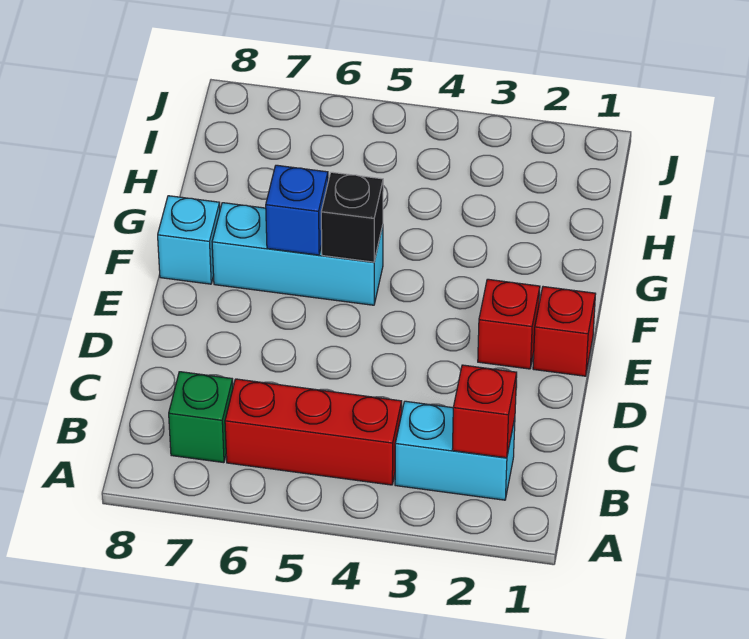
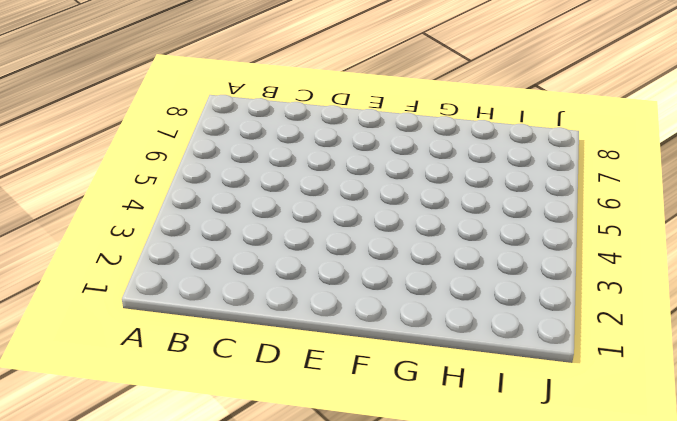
none -> cyan brick B2:B3 level 1
none -> red brick B4:B6 level 1

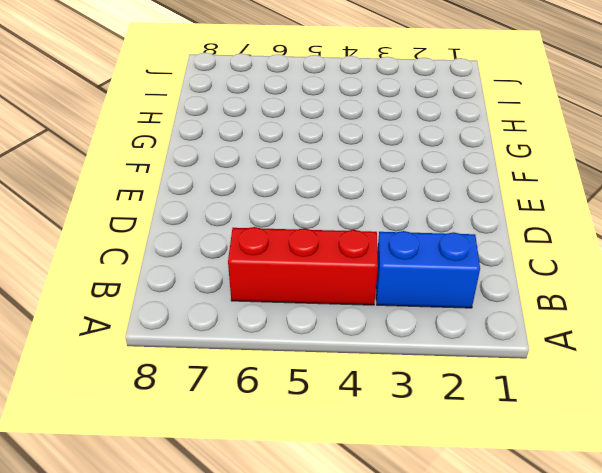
blue brick B2:B3 level 1 -> cyan brick B2:B3 level 1
none -> green brick B7 level 1
none -> red brick E1 level 1

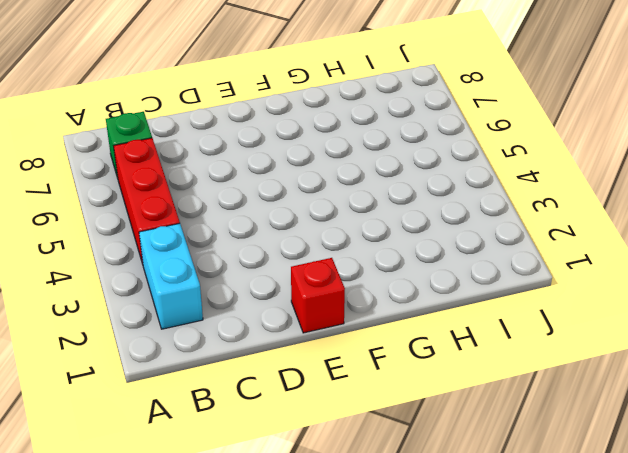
none -> red brick E2 level 1
none -> cyan brick F5:F7 level 1

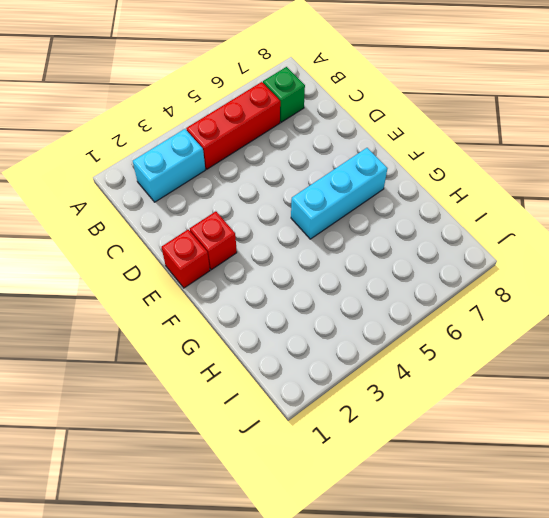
none -> cyan brick F8 level 1
none -> red brick B2 level 2

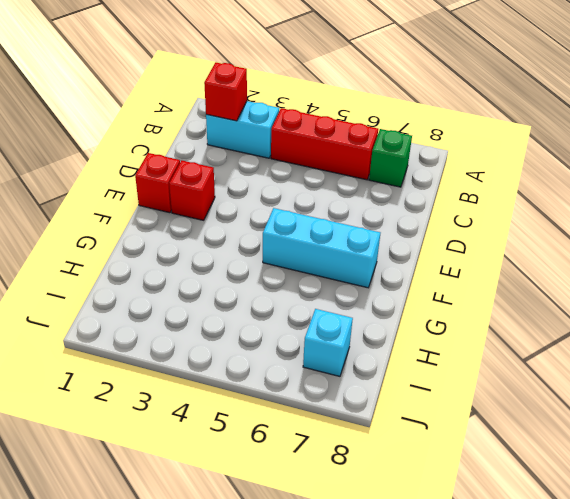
cyan brick I7 level 1 -> cyan brick F8 level 1
none -> black brick F5 level 2
none -> blue brick F6 level 2

